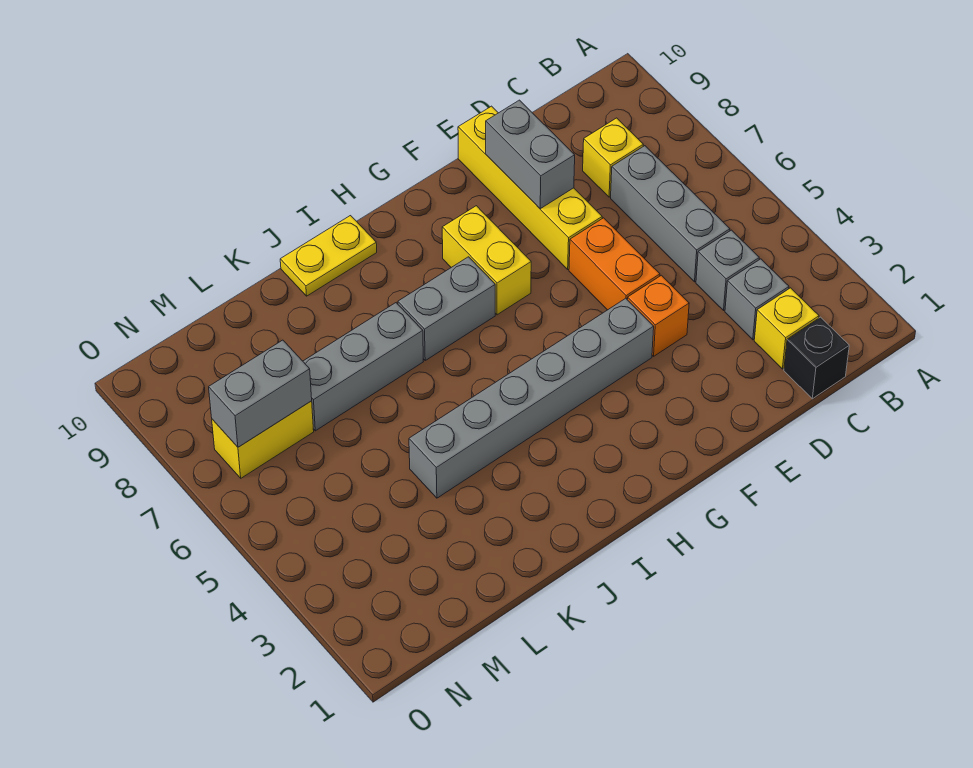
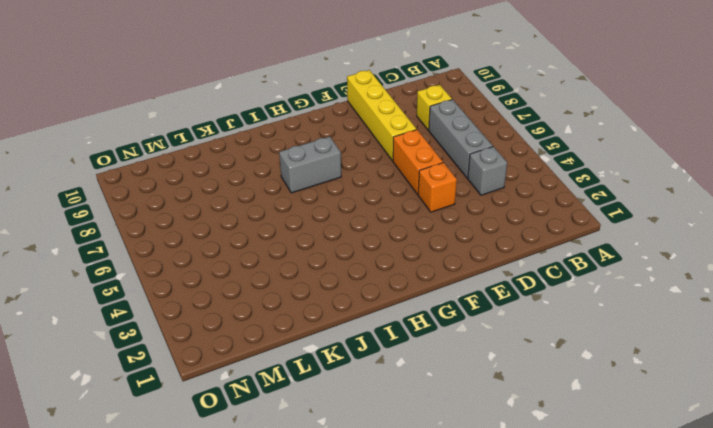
none -> black brick C1 level 1
none -> yellow brick C2 level 1
none -> grey brick C3 level 1

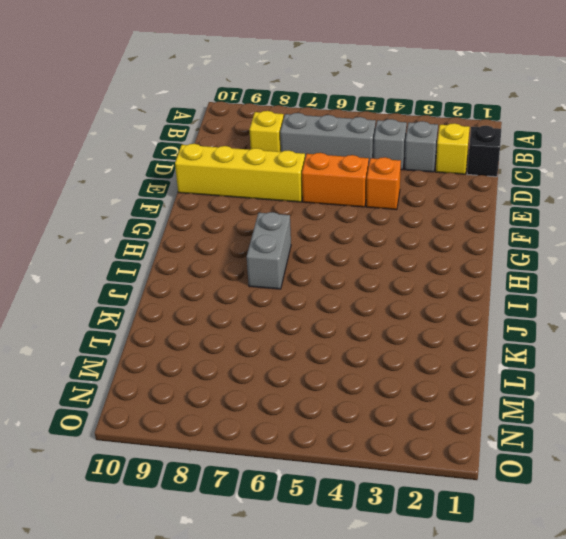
none -> grey brick F4:K4 level 1
none -> yellow brick G7:G8 level 1
none -> yellow plate I10:J10 level 1

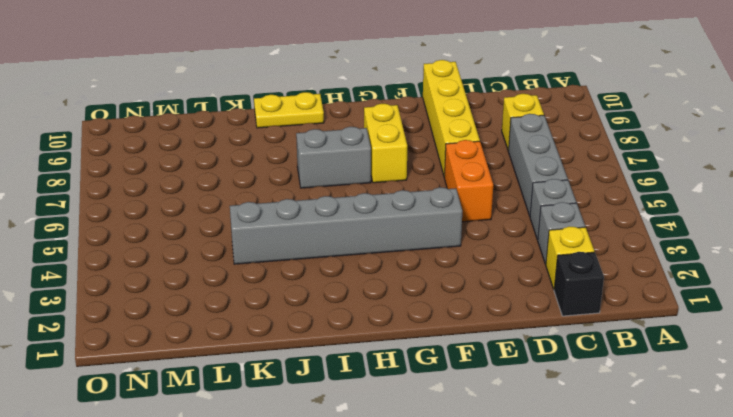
none -> orange brick E4 level 1
none -> grey brick J7:L7 level 1
none -> yellow brick M7:N7 level 1

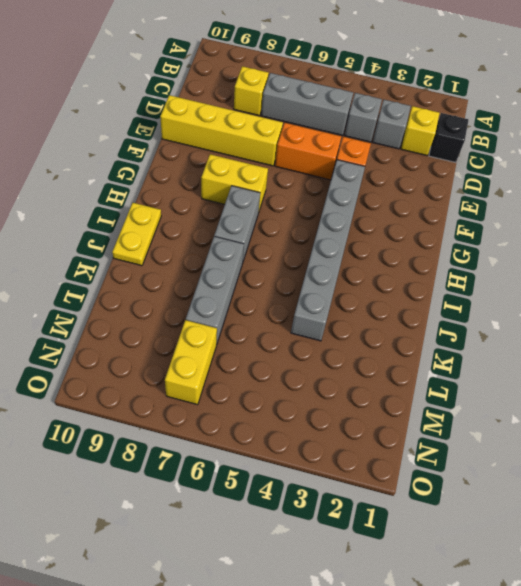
none -> grey brick E8:E9 level 2
none -> grey brick M7:N7 level 2

